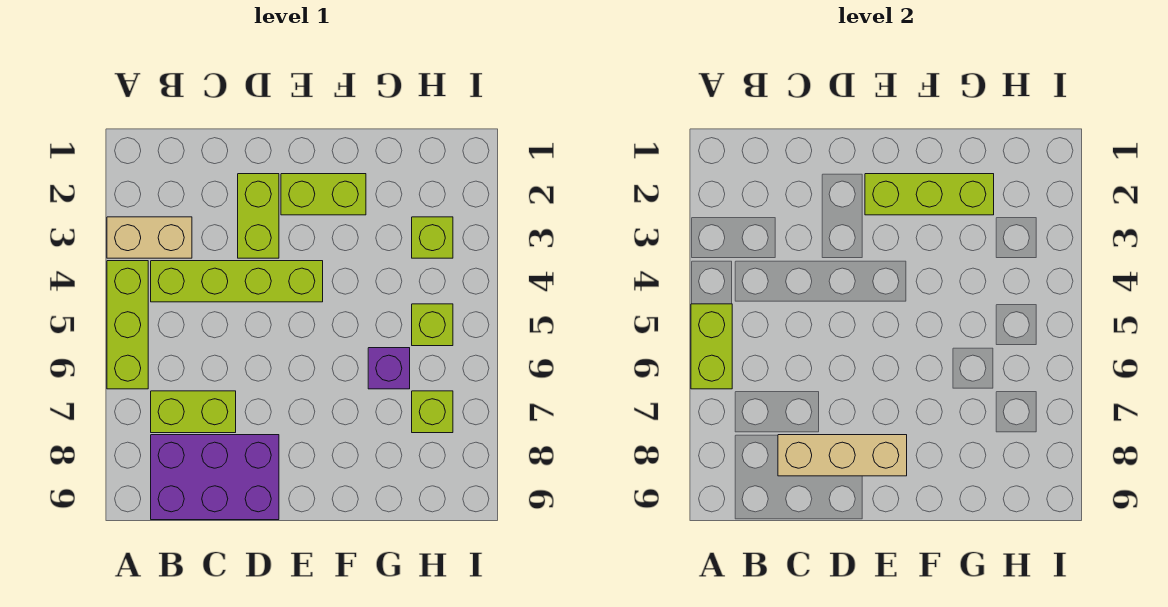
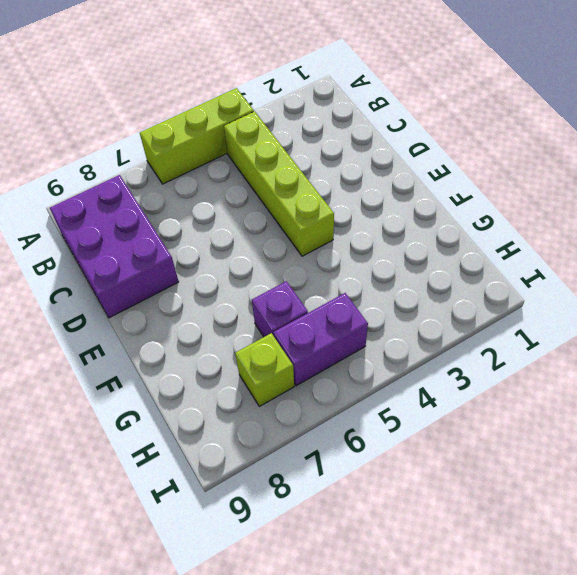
purple brick H5:H6 level 1 -> lime brick H5 level 1
none -> tan brick A3:B3 level 1
none -> lime brick B7:C7 level 1
none -> lime brick D2:D3 level 1

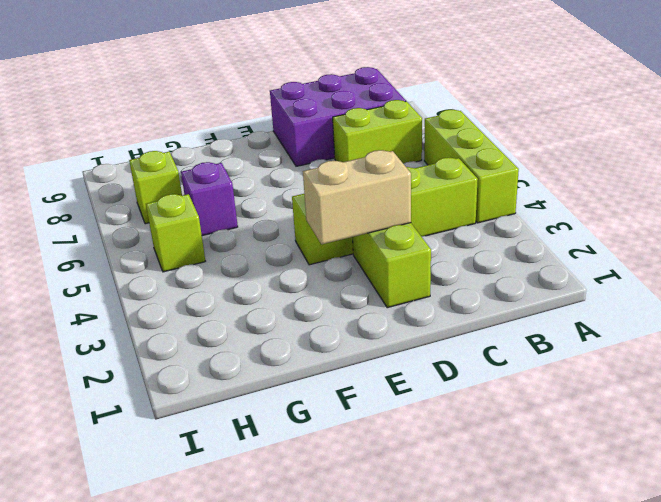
tan brick D3:E3 level 2 -> tan brick A3:B3 level 1
none -> lime brick E2:F2 level 1
none -> lime brick H3 level 1
none -> lime brick A5:A6 level 2

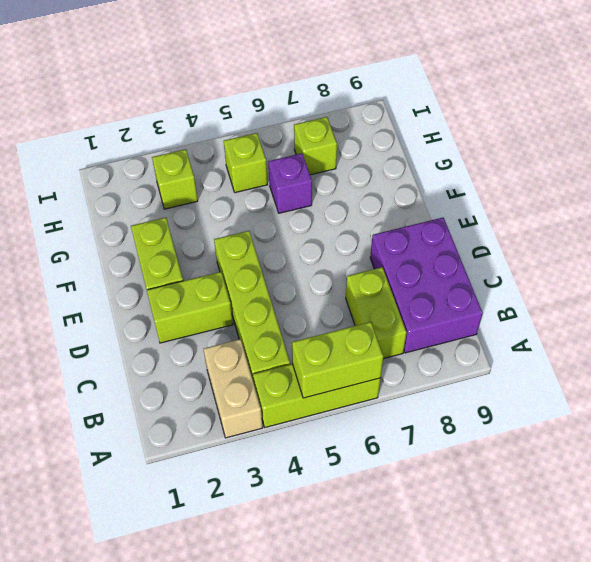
none -> tan brick C8:E8 level 2
none -> lime brick E2:G2 level 2

